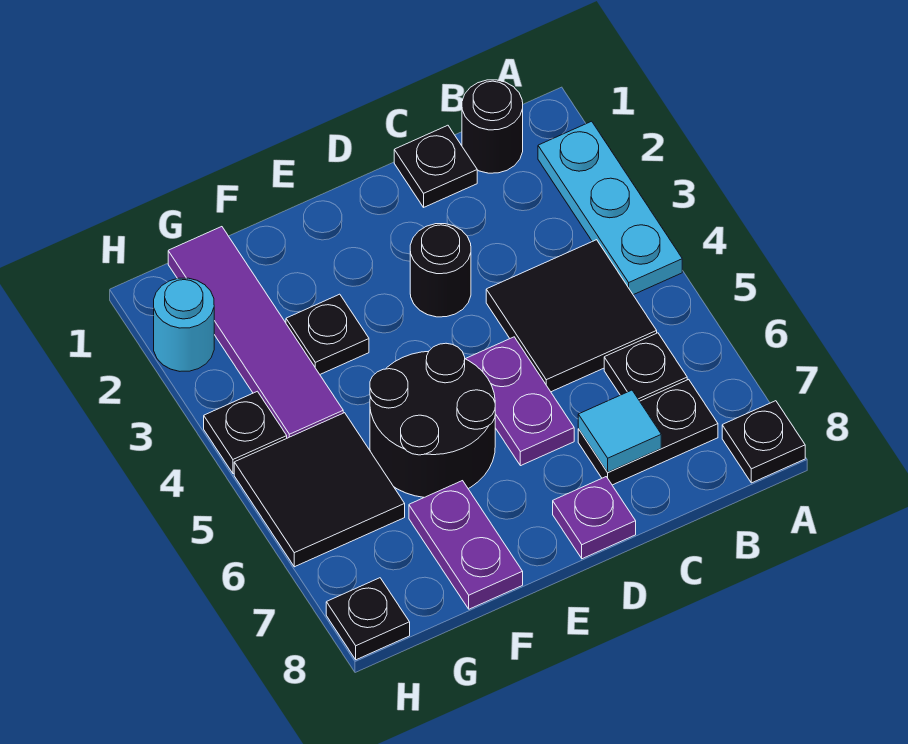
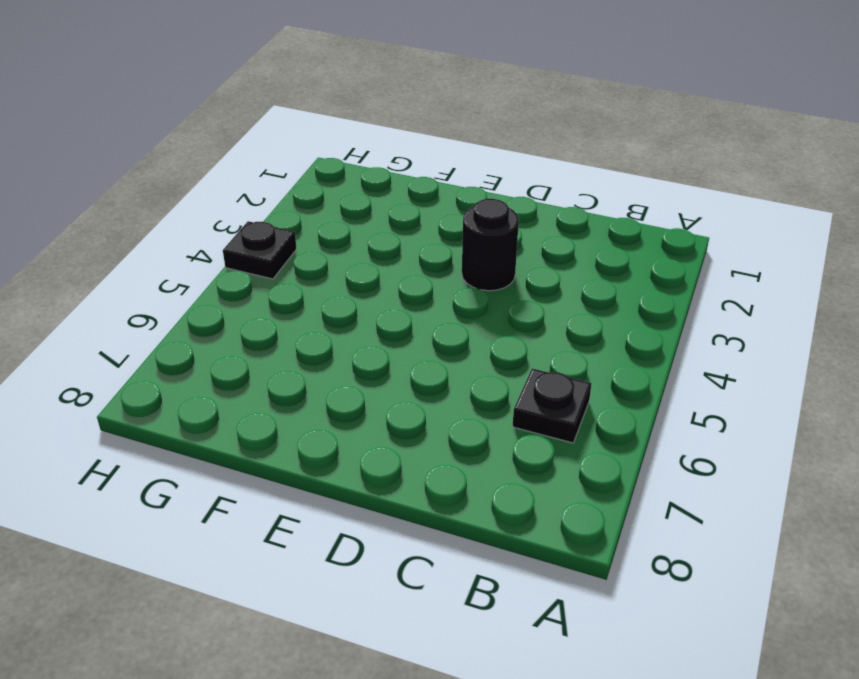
none -> cyan plate A2:A4 level 1
none -> black plate A8 level 1
none -> black round brick B1 level 1

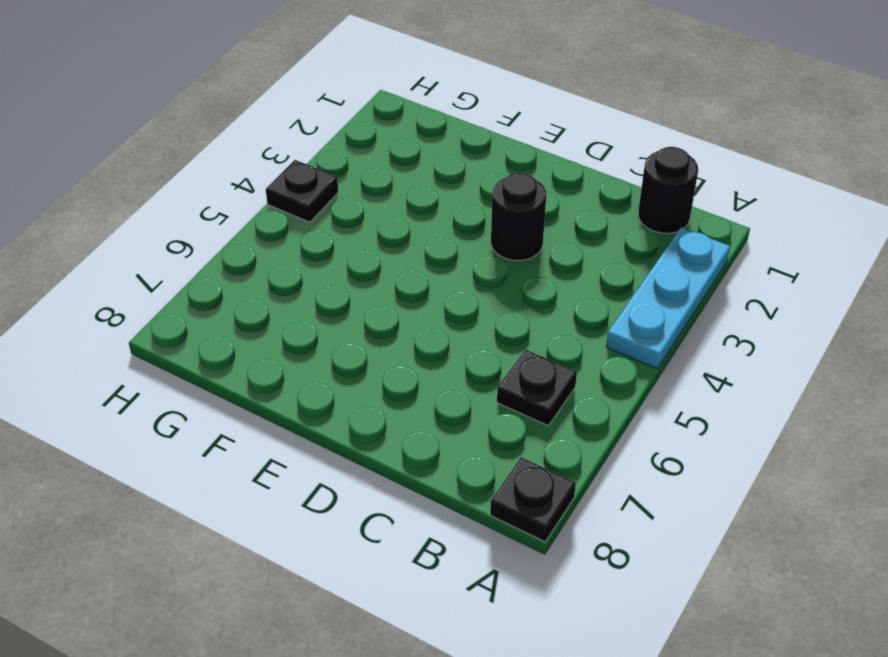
none -> black tile B4:C5 level 1
none -> black plate B7:C7 level 1
none -> black plate C1 level 1

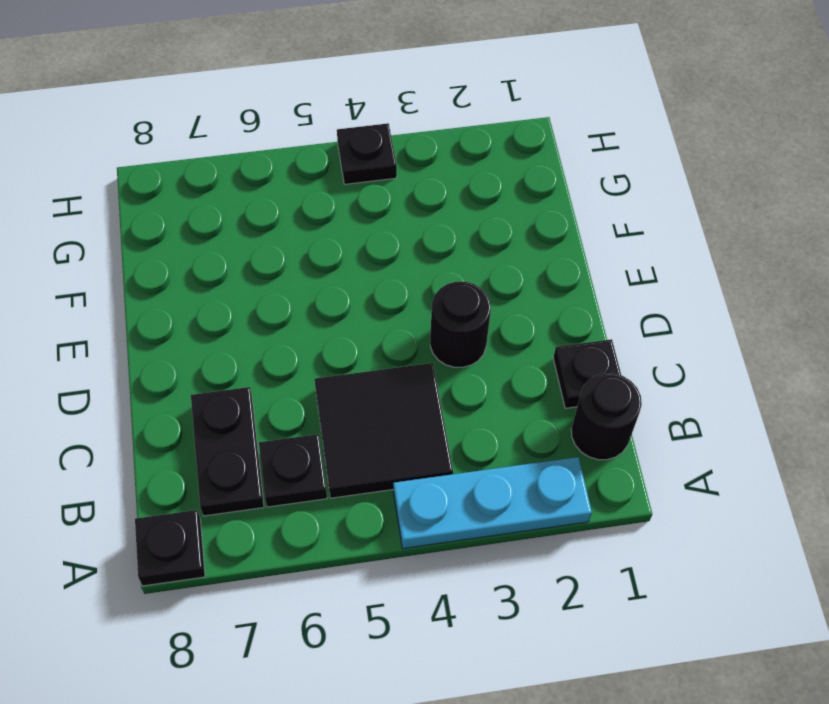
none -> purple plate D5:D6 level 1
none -> purple plate D8 level 1
none -> black round brick E5:F6 level 1

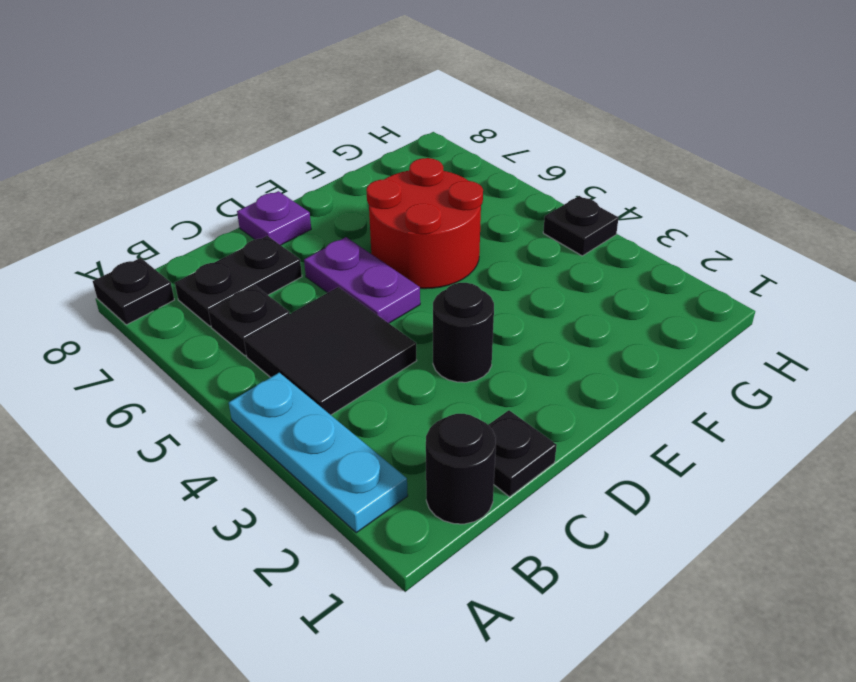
red round brick E5:F6 level 1 -> black round brick E5:F6 level 1
none -> black plate F3 level 1
none -> purple plate F7:F8 level 1
none -> purple tile G1:G4 level 1

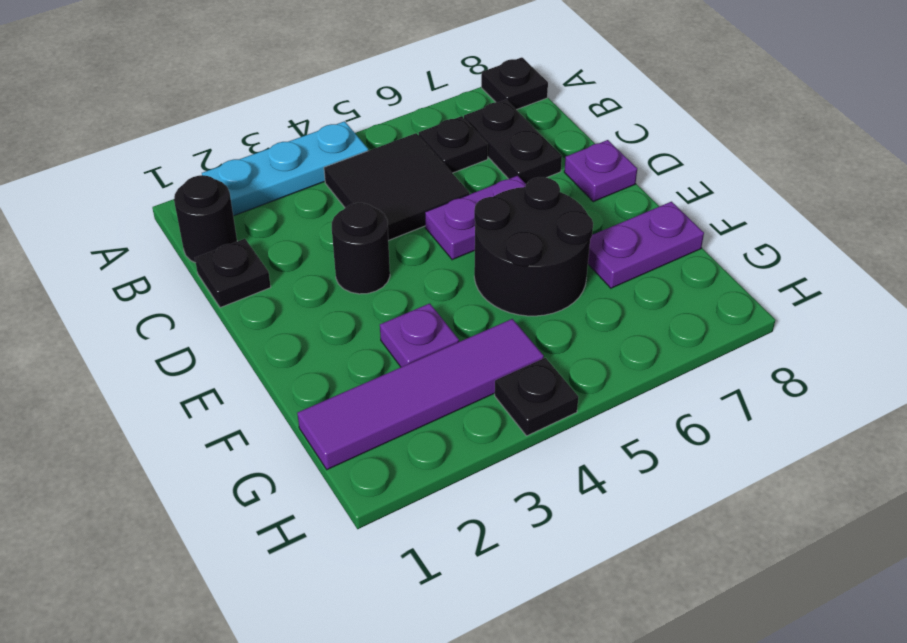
purple plate F3 level 1 -> black plate F3 level 1
none -> black tile G5:H6 level 1
none -> cyan round brick H2 level 1
none -> black plate H8 level 1

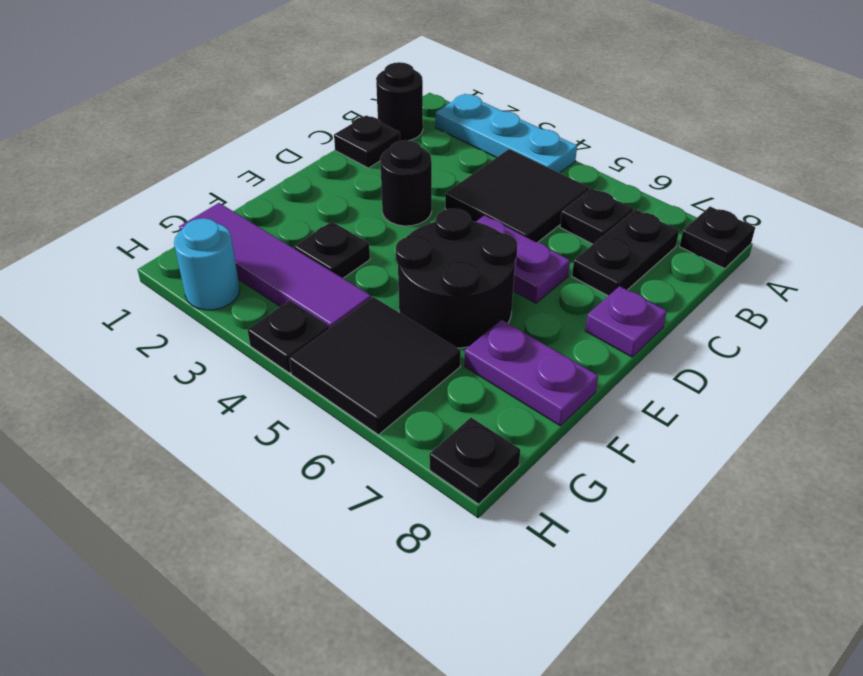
none -> cyan tile C7 level 2

